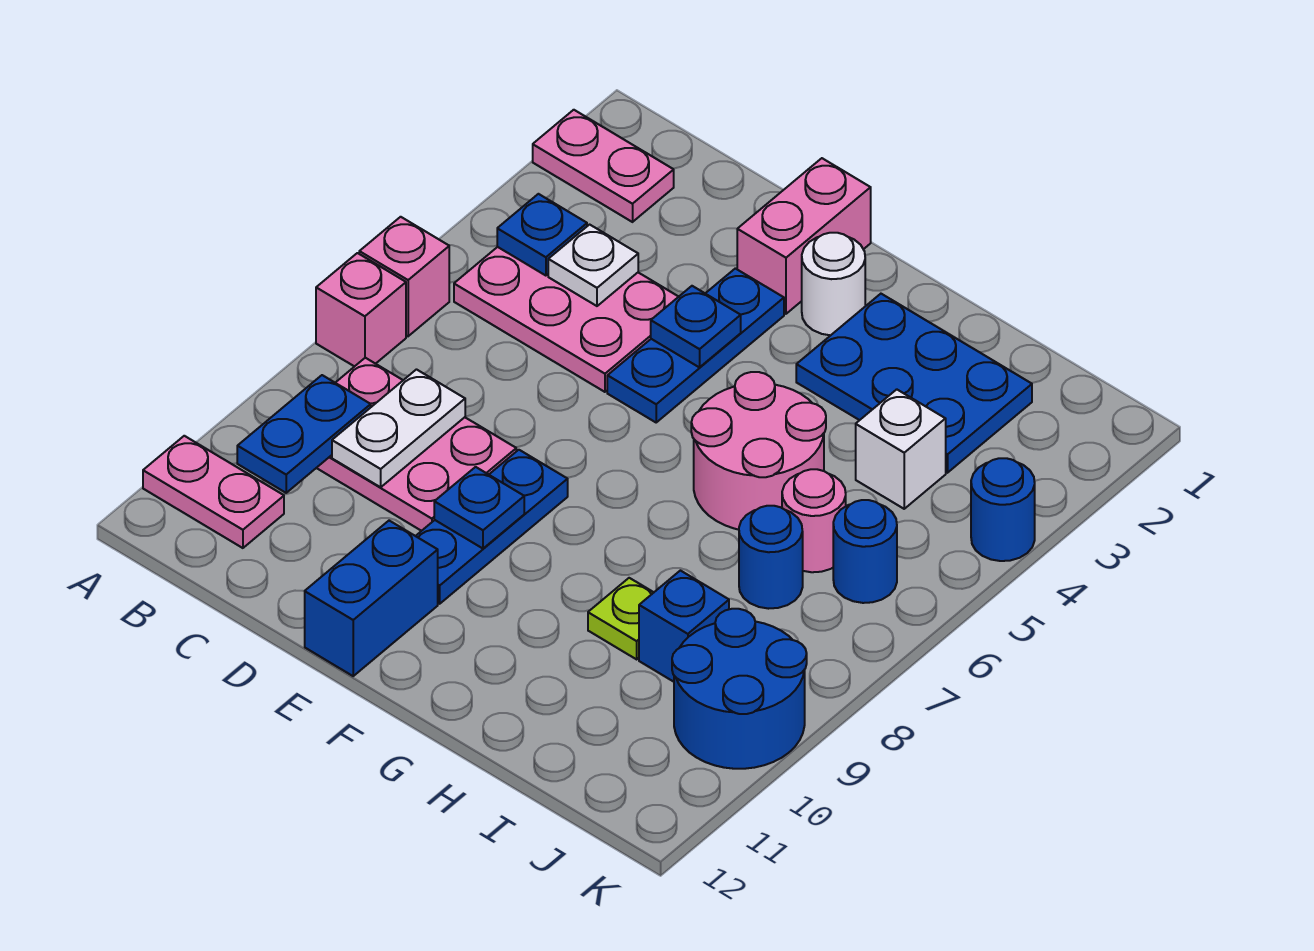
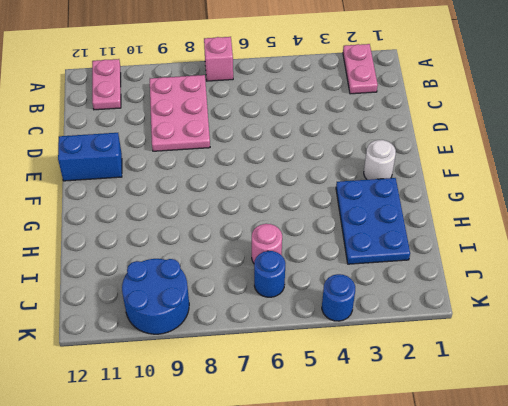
none -> pink brick A6 level 1
none -> pink plate B4:D5 level 1
none -> pink brick E1:E2 level 1

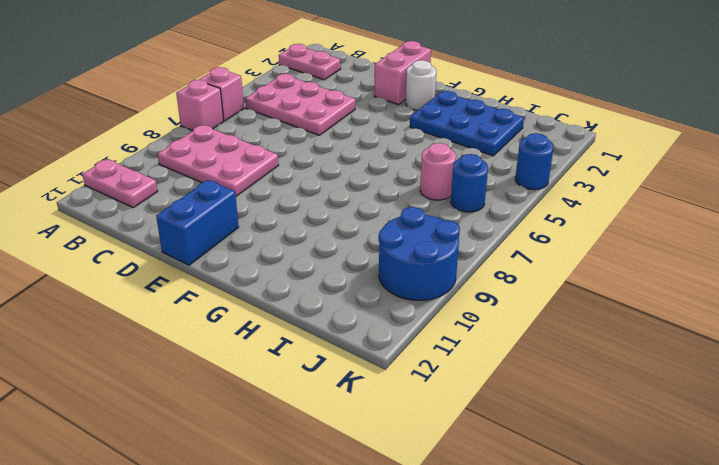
none -> blue plate E3:E5 level 1
none -> blue plate E8:E10 level 1
none -> pink round brick G5:H6 level 1

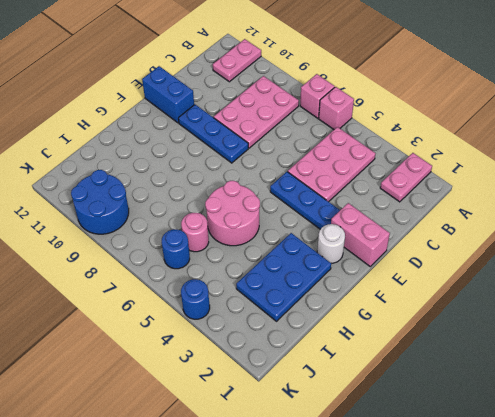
none -> lime plate H9 level 1
none -> white brick I4 level 1
none -> blue round brick I7 level 1

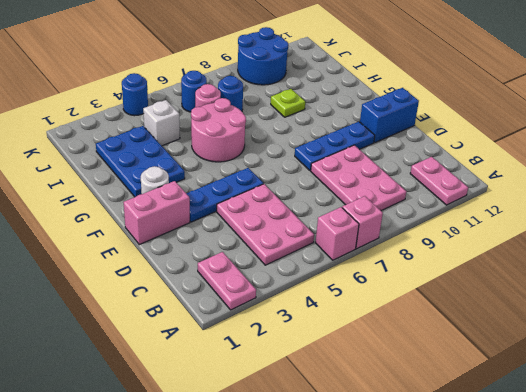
none -> blue brick I9 level 1
none -> blue plate B4 level 2
none -> blue plate B9:B10 level 2

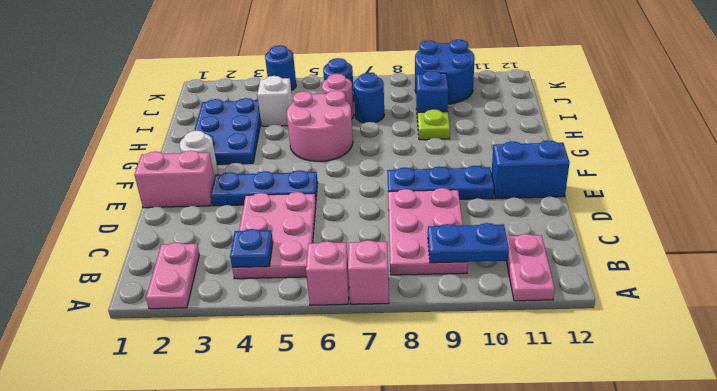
none -> white plate C4 level 2
none -> white plate C8:C9 level 2
none -> blue plate E4 level 2

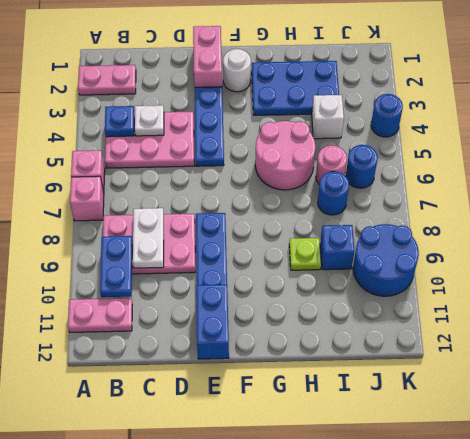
none -> blue plate E4 level 2
none -> blue plate E9 level 2

